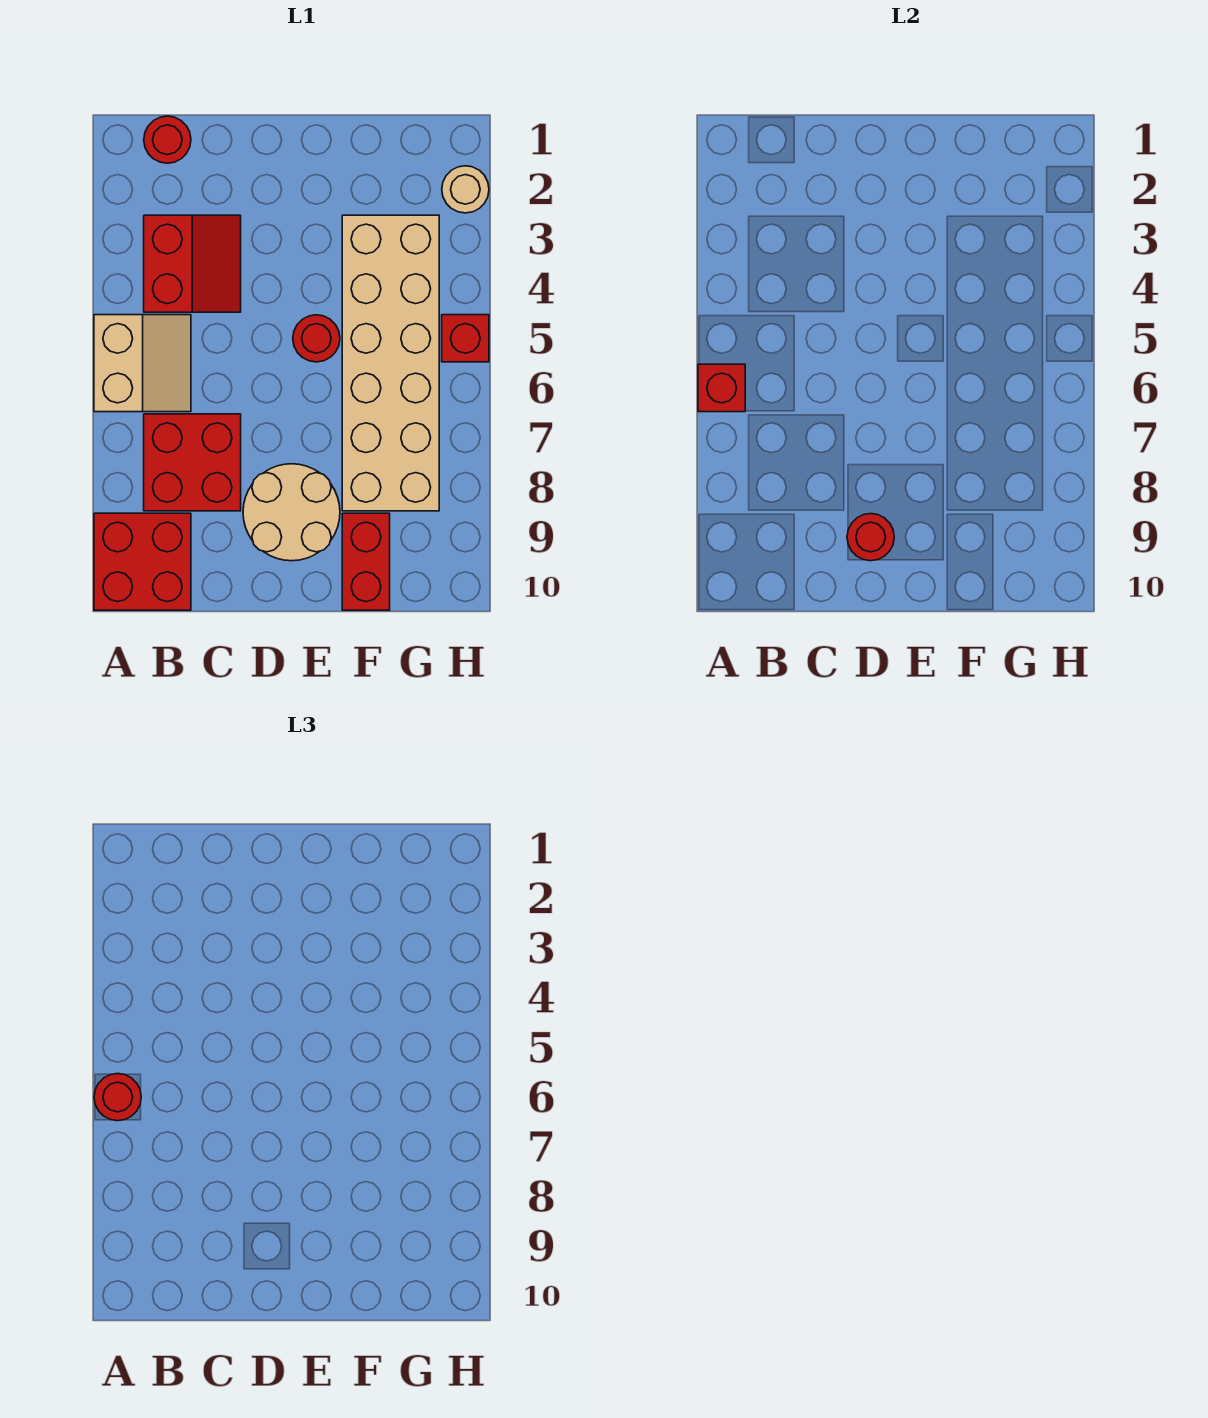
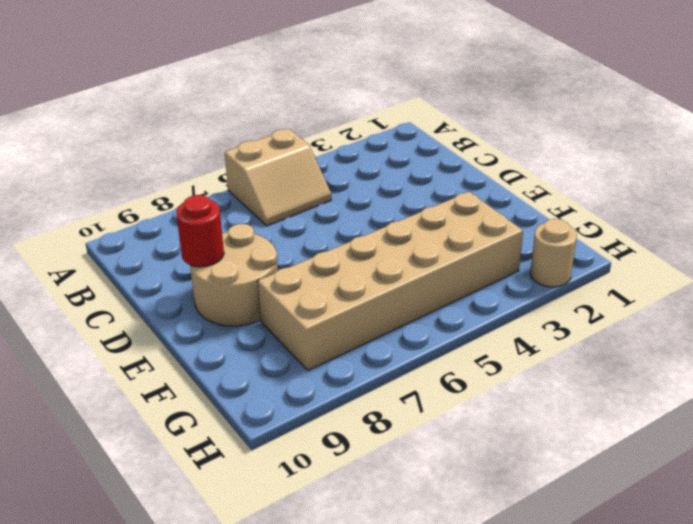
none -> red brick A9:B10 level 1
none -> red round brick B1 level 1
none -> red slope B3:C4 level 1 top B

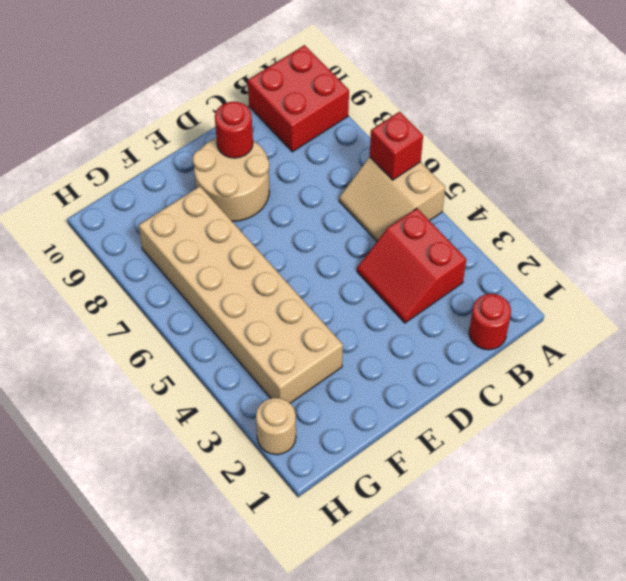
none -> red brick B7:C8 level 1
none -> red round brick E5 level 1
none -> red brick F9:F10 level 1

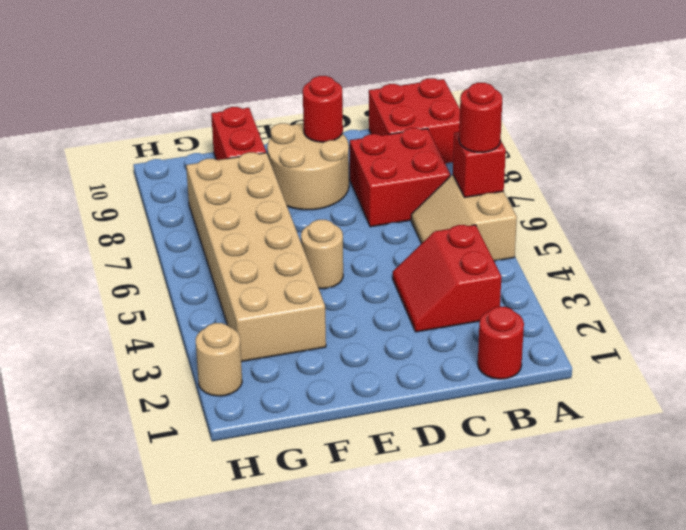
tan round brick E5 level 1 -> red round brick E5 level 1
none -> red brick H5 level 1

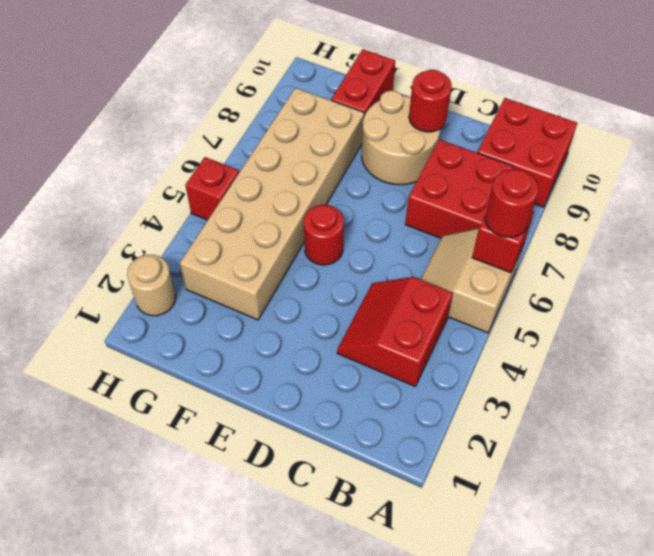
none -> red round brick B1 level 1

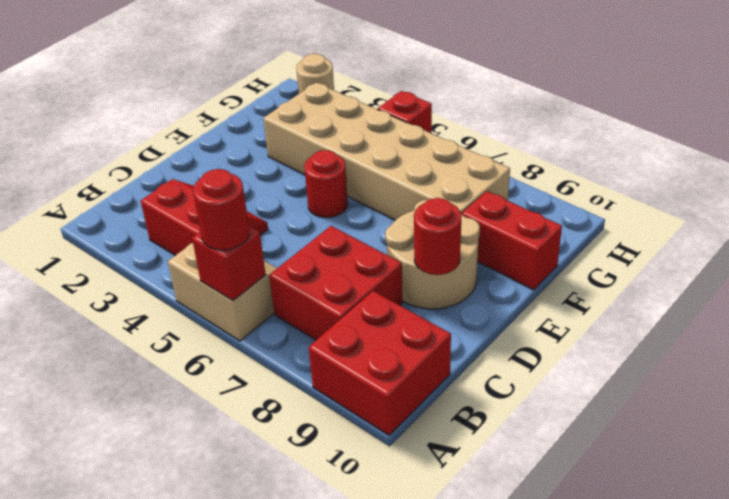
none -> red round brick B1 level 1

